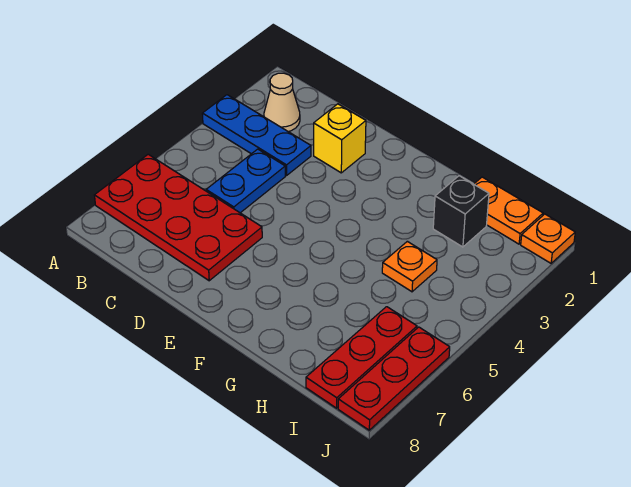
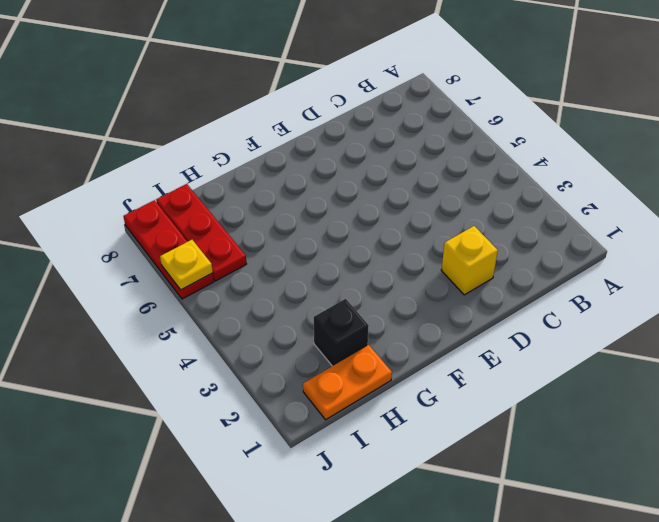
yellow plate J6 level 2 -> none
none -> blue plate A3:C3 level 1
none -> red plate A6:D7 level 1

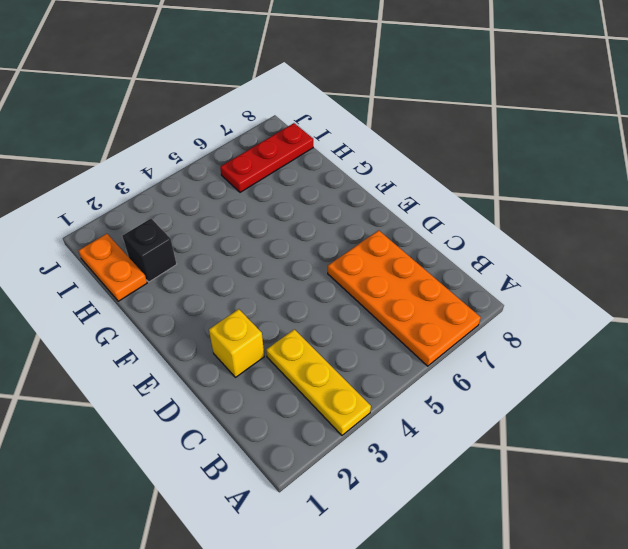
yellow plate A3:C3 level 1 -> blue plate A3:C3 level 1
orange plate A6:D7 level 1 -> red plate A6:D7 level 1
none -> tan cone B2 level 1
none -> blue plate C4:C5 level 1

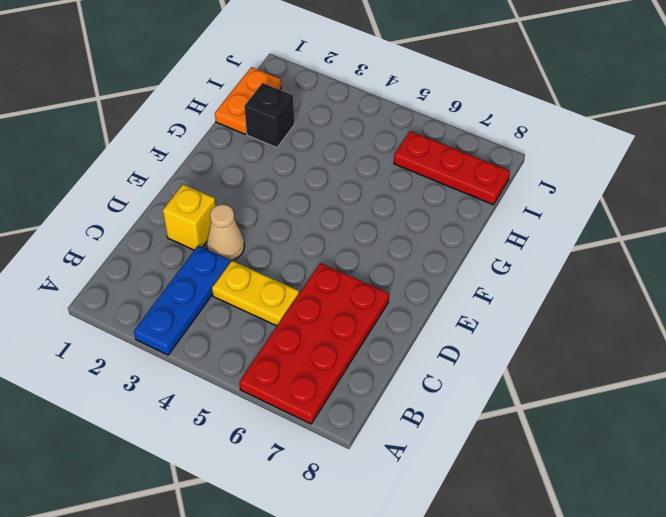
yellow plate C4:C5 level 1 -> blue plate C4:C5 level 1
tan cone D3 level 1 -> tan cone B2 level 1
none -> orange plate H4 level 1
none -> orange plate J1 level 1

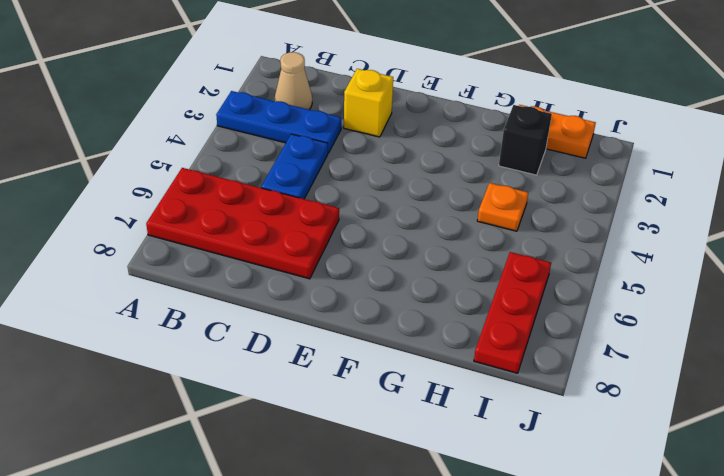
none -> orange plate J1 level 1
none -> red plate J6:J8 level 1

